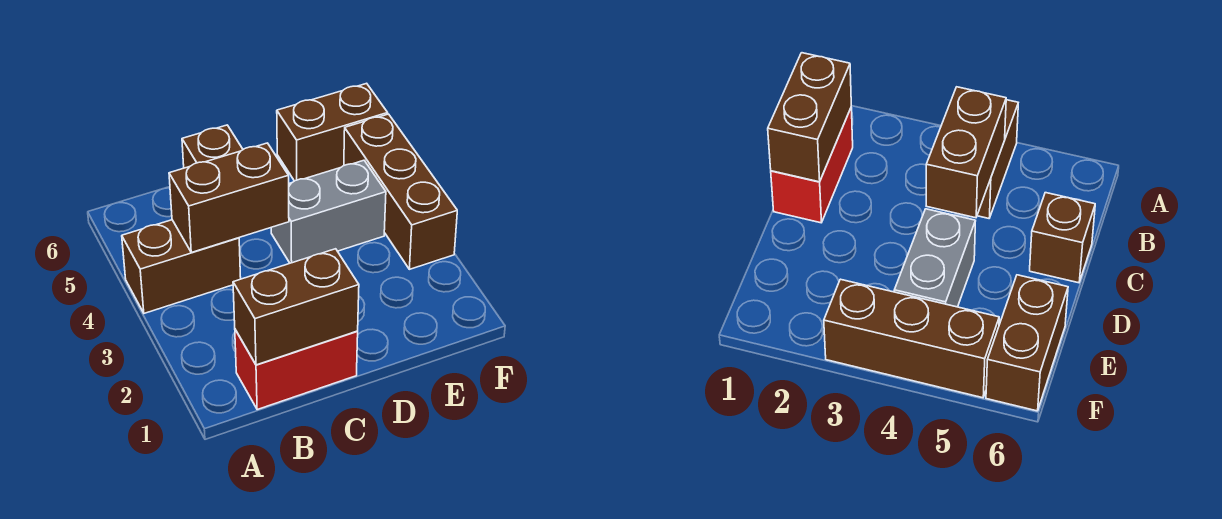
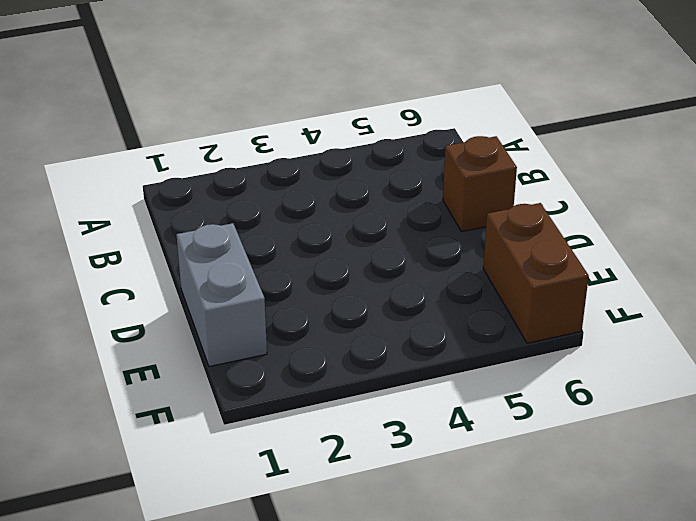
grey brick D1:E1 level 1 -> grey brick D4:E4 level 1
none -> brown brick A4:B4 level 1
none -> red brick B1:C1 level 1

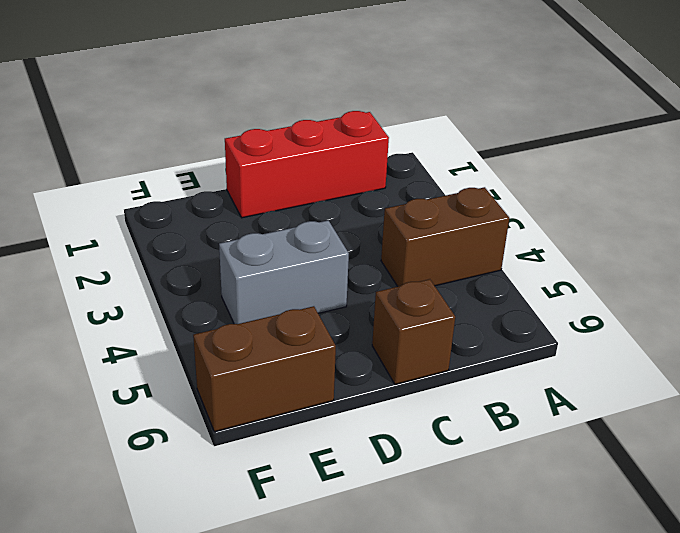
red brick B1:D1 level 1 -> red brick B1:C1 level 1
none -> brown brick F3:F5 level 1
none -> brown brick B1:C1 level 2

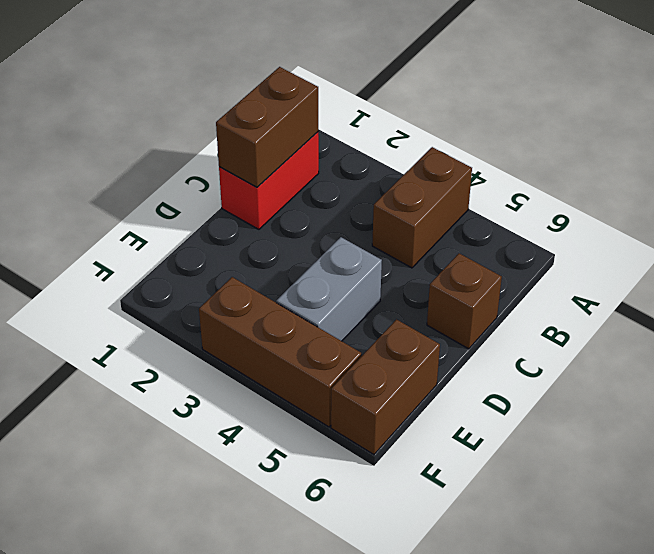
none -> brown brick B4:C4 level 2

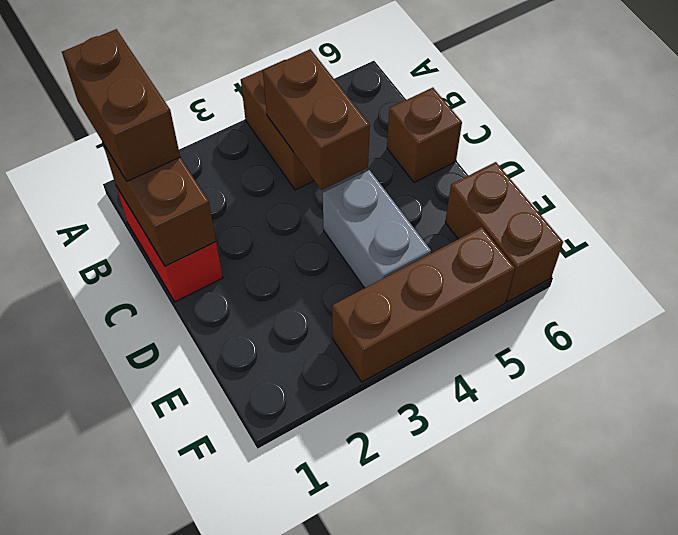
brown brick A1:B1 level 3 -> none

